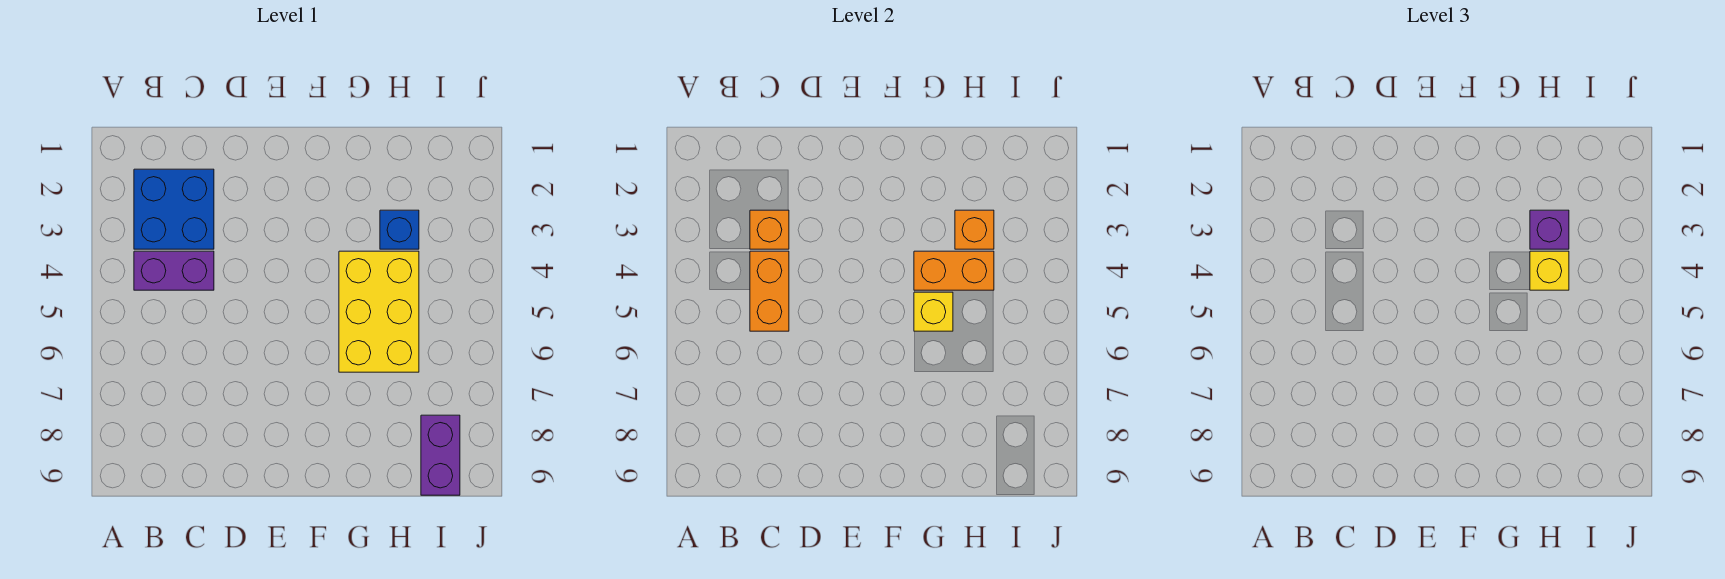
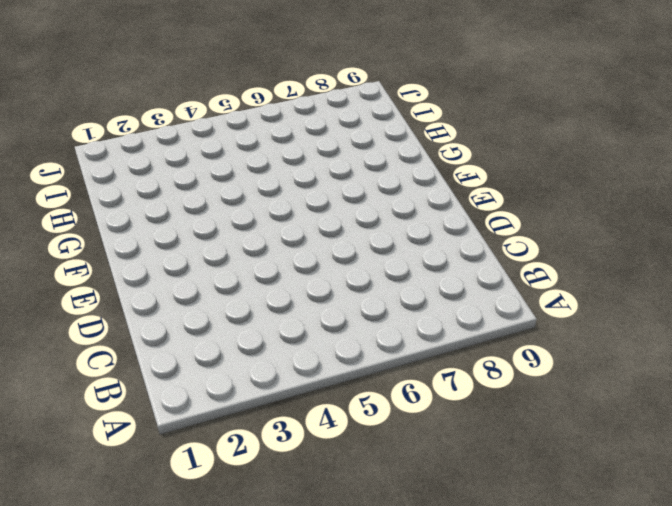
none -> blue brick B2:C3 level 1
none -> purple brick B4:C4 level 1
none -> yellow brick G4:H6 level 1

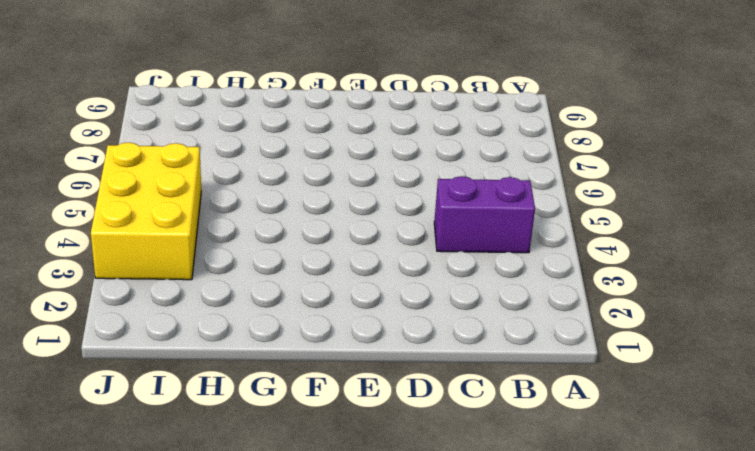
yellow brick I3:J5 level 1 -> yellow brick G4:H6 level 1
none -> blue brick B2:C3 level 1
none -> blue brick H3 level 1
none -> purple brick I8:I9 level 1

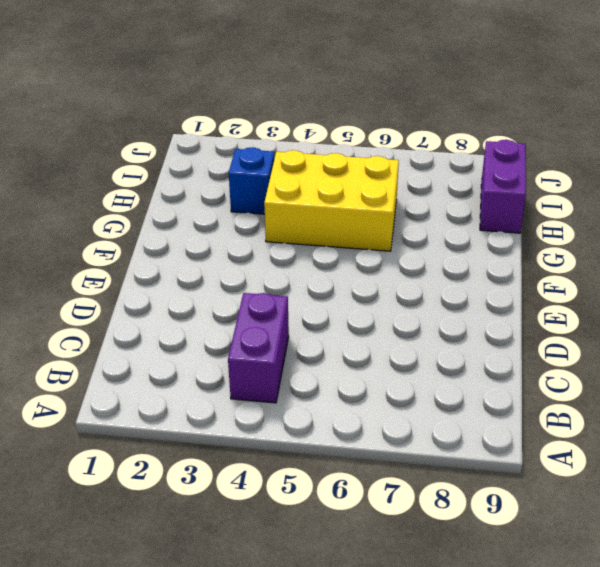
purple brick H9:I9 level 1 -> purple brick I8:I9 level 1
none -> blue brick B2:C3 level 1
none -> orange brick C3 level 2
none -> orange brick C4:C5 level 2

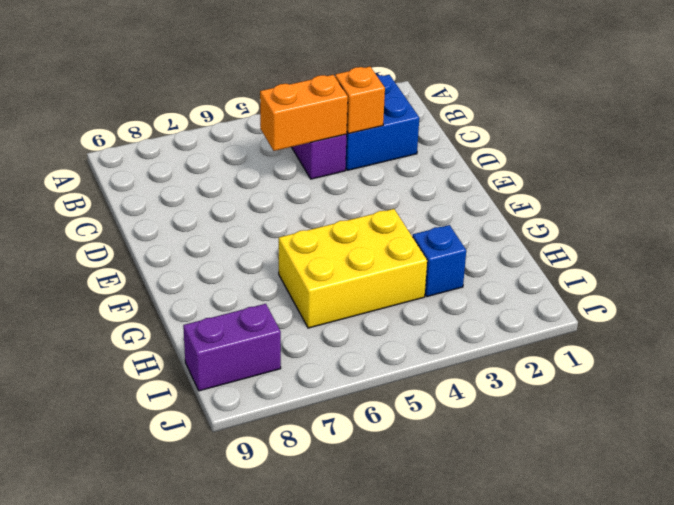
none -> orange brick G4:H4 level 2
none -> yellow brick G5 level 2
none -> orange brick H3 level 2

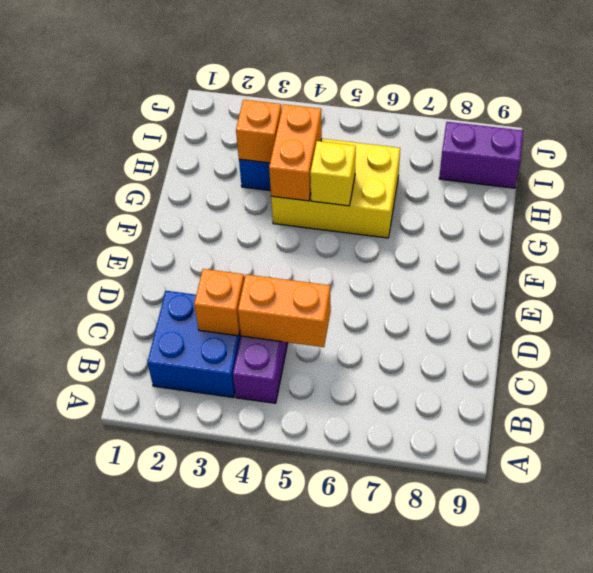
none -> purple brick H3 level 3
none -> yellow brick H4 level 3

